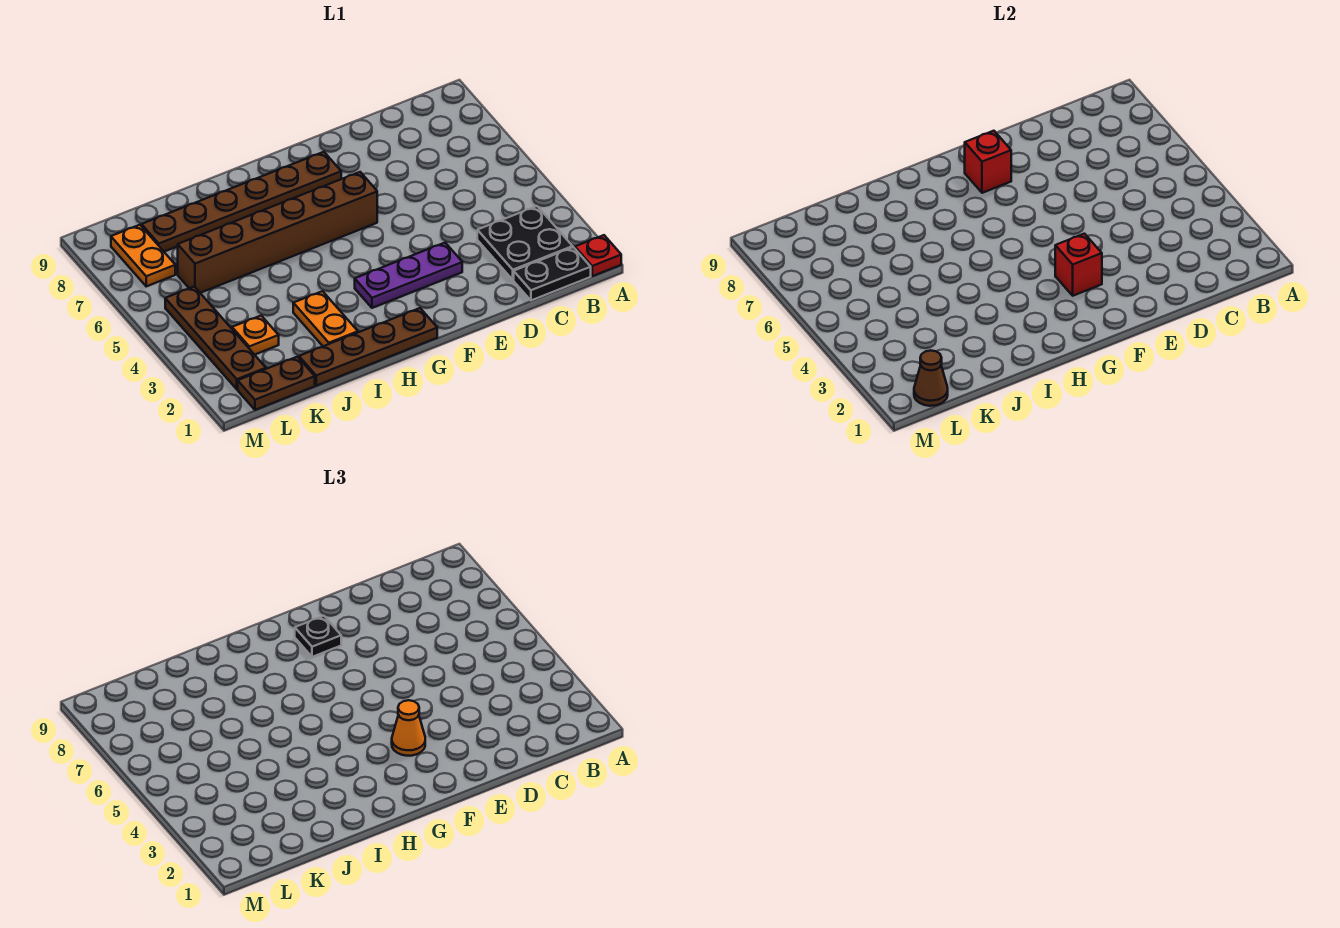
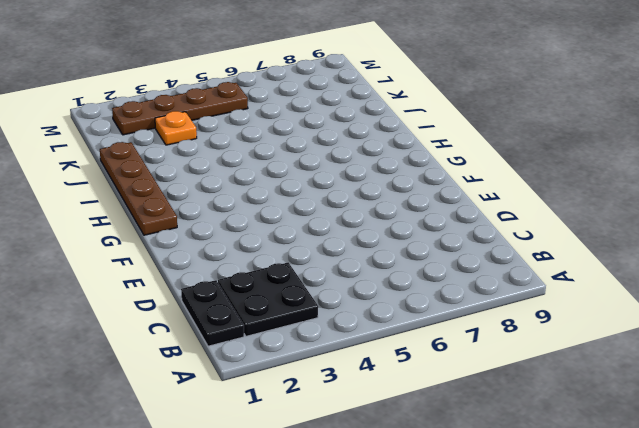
none -> red plate A1 level 1
none -> purple plate E3:G3 level 1
none -> brown brick F6:K6 level 1

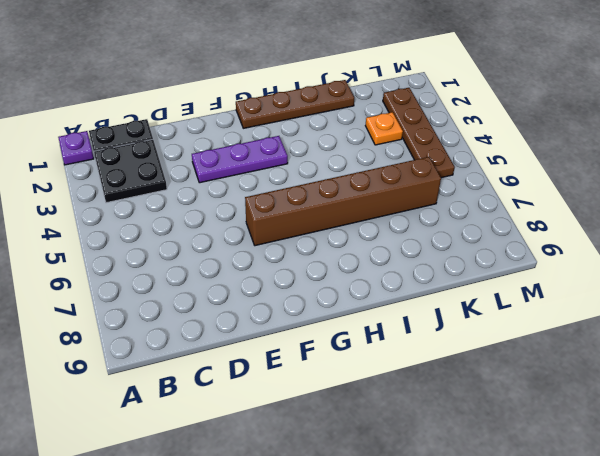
purple plate A1 level 1 -> red plate A1 level 1
none -> brown plate F8:K8 level 1
none -> orange plate I2:I3 level 1
none -> brown plate K1:L1 level 1

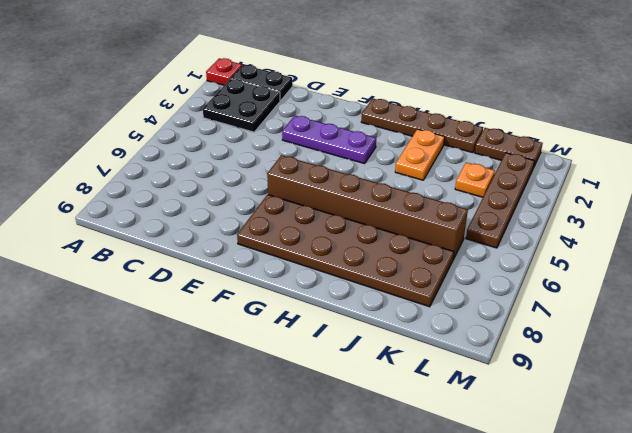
brown plate F7:K8 level 1 -> brown plate F8:K8 level 1
none -> orange plate L7:L8 level 1
none -> red brick F3 level 2
none -> red brick F8 level 2

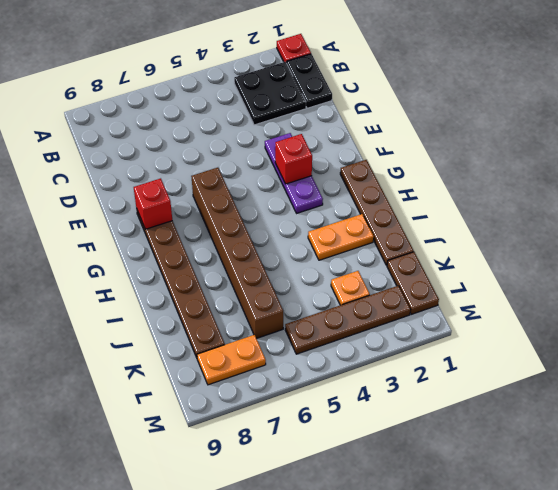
none -> brown cone L1 level 2
none -> orange cone F3 level 3
none -> black plate F8 level 3

